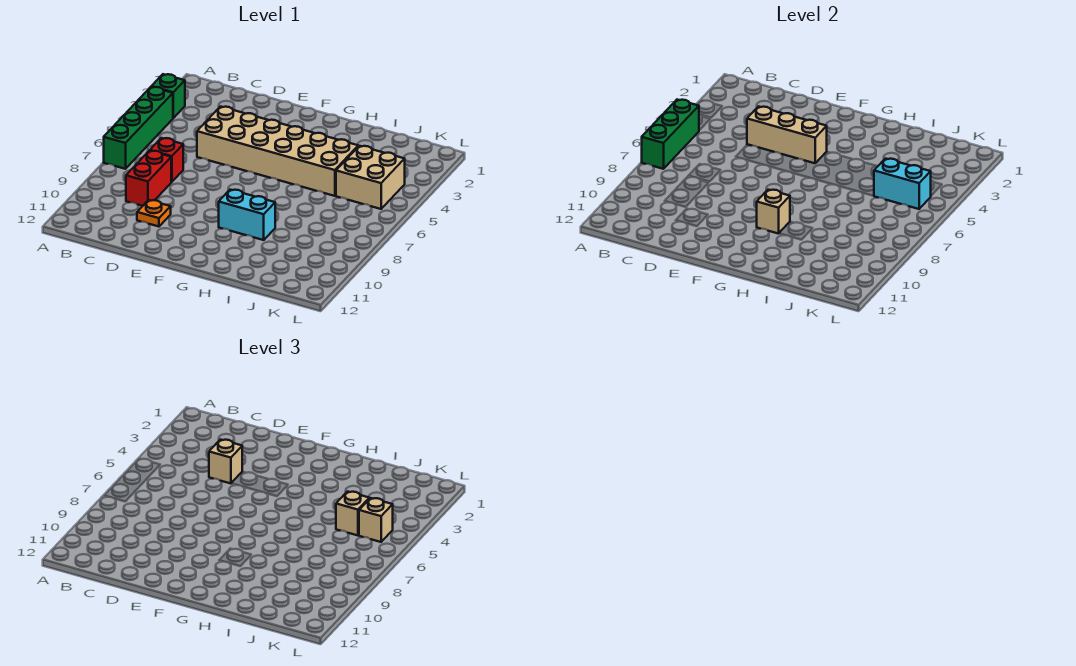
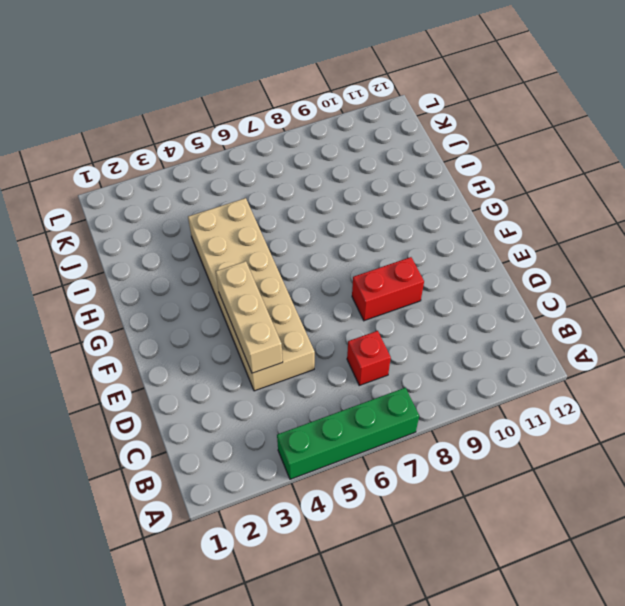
red brick E8:E9 level 1 -> red brick C8:C9 level 1
none -> green brick A3 level 1
none -> orange plate D10 level 1
none -> cyan brick G9:H9 level 1

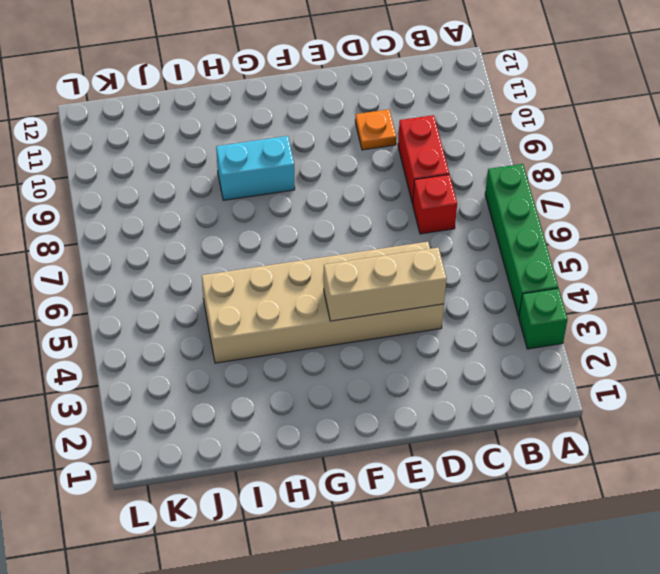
none -> tan brick J4:K5 level 1
none -> green brick A5:A7 level 2
none -> tan brick G9 level 2

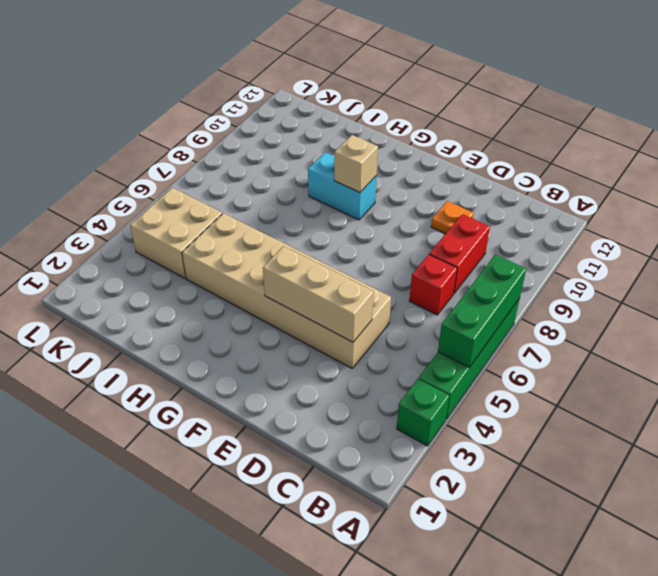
none -> cyan brick J5:K5 level 2
none -> tan brick D4 level 3
none -> tan brick J5 level 3

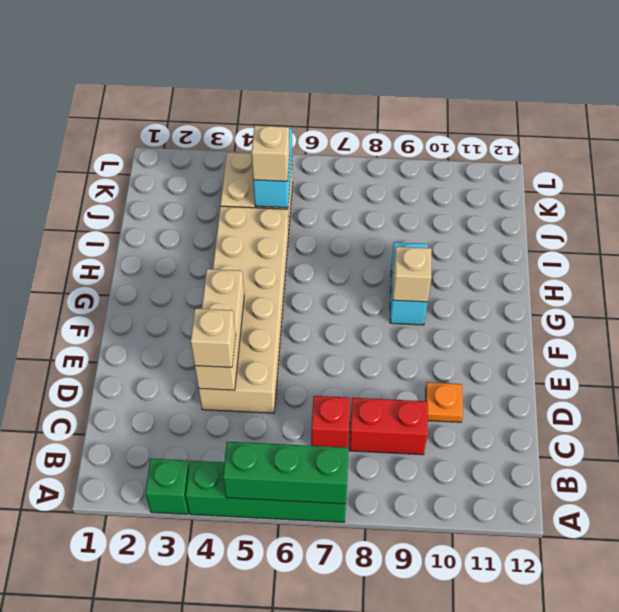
none -> tan brick K5 level 3

